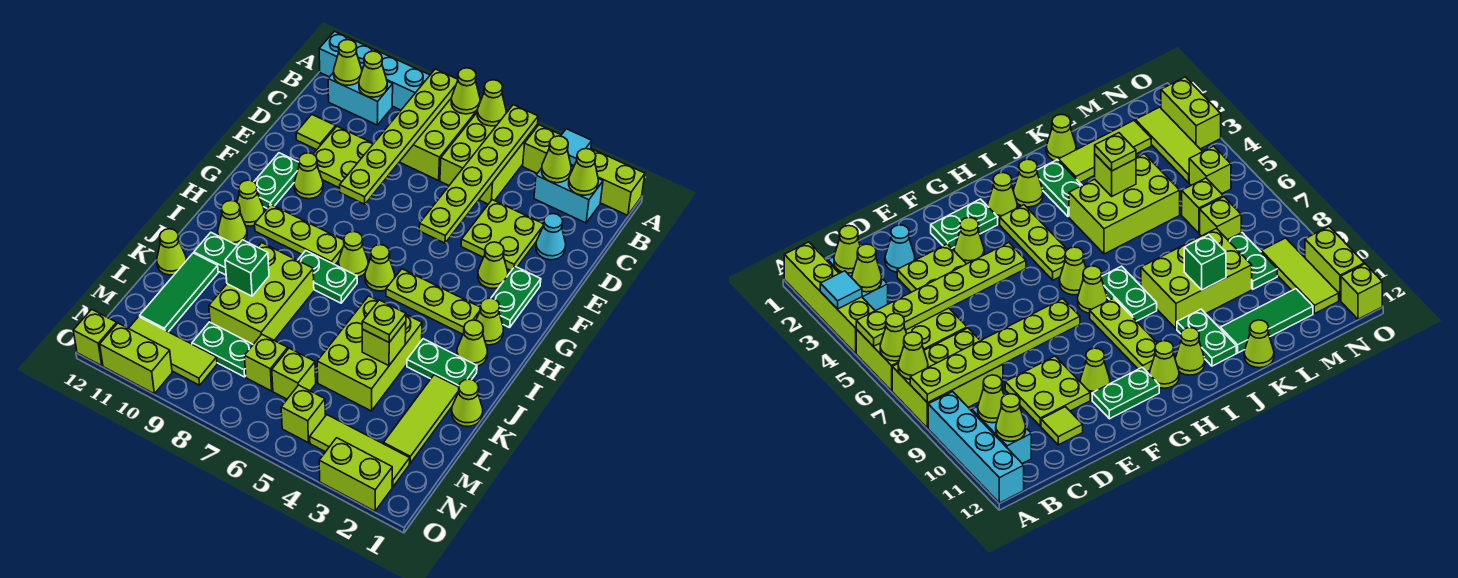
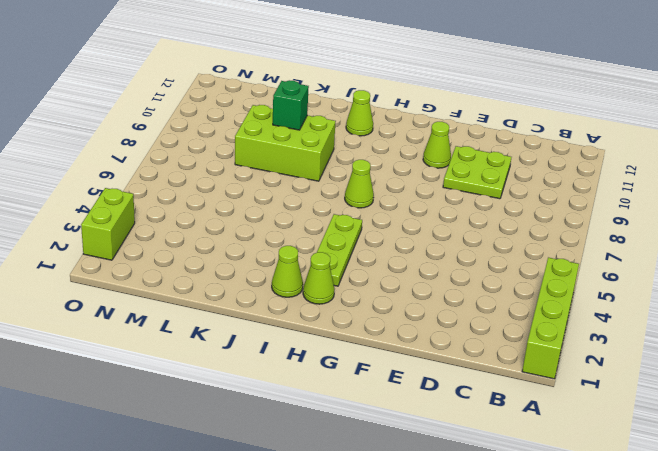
none -> lime brick A5:C6 level 1
none -> lime brick A7:C8 level 1
none -> cyan brick A9:A12 level 1
none -> cyan brick B2:B3 level 1

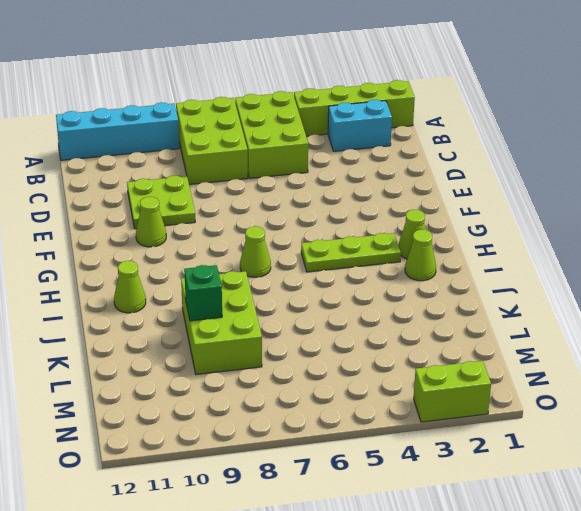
none -> cyan brick B10:B11 level 1
none -> cyan cone D2 level 1
none -> lime plate D3:E4 level 1
none -> lime tile D11 level 1

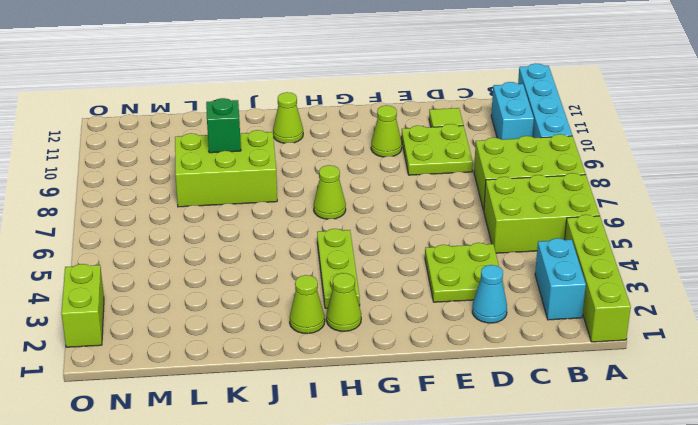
none -> green plate F2:G2 level 1
none -> lime cone F3 level 1
none -> green plate F11:G11 level 1
none -> lime cone H6 level 1

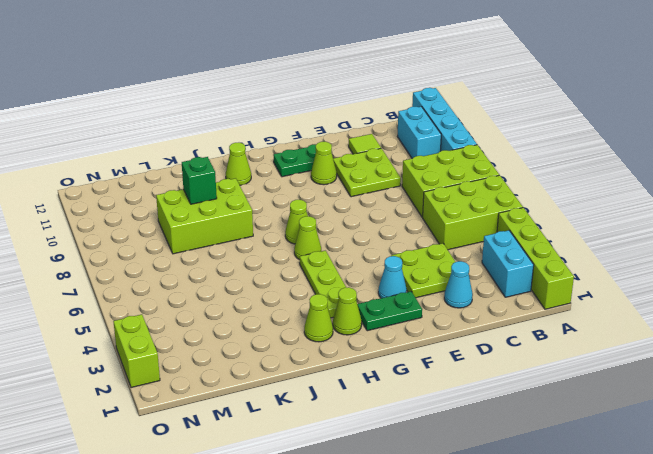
cyan cone F3 level 1 -> lime cone F3 level 1
none -> lime plate H8:H10 level 1
none -> lime cone H11 level 1
none -> green plate I7:I8 level 1
none -> green plate J2:J3 level 1

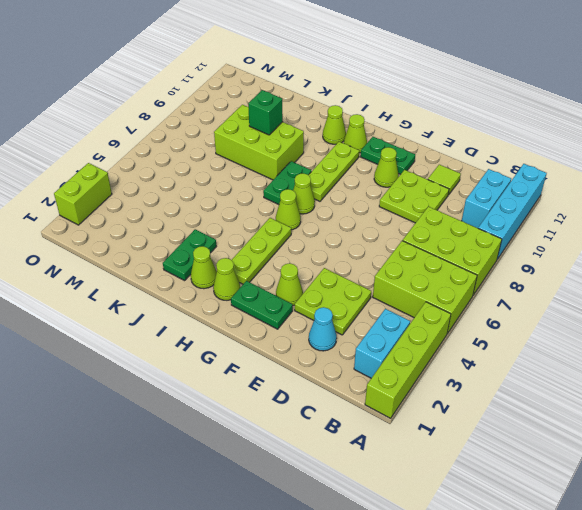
none -> lime brick J4:L5 level 1
none -> green plate J10:J11 level 1
none -> lime cone K1 level 1
none -> lime tile K2:M2 level 1

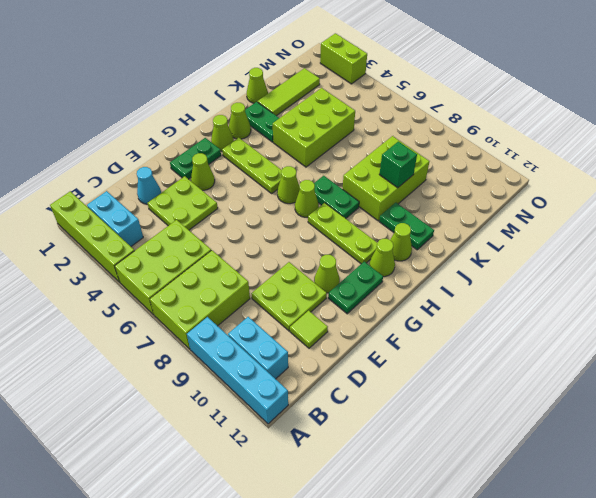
none -> green tile K11:M11 level 1
none -> lime cone K12 level 1
none -> lime brick M6 level 1
none -> lime brick M7 level 1

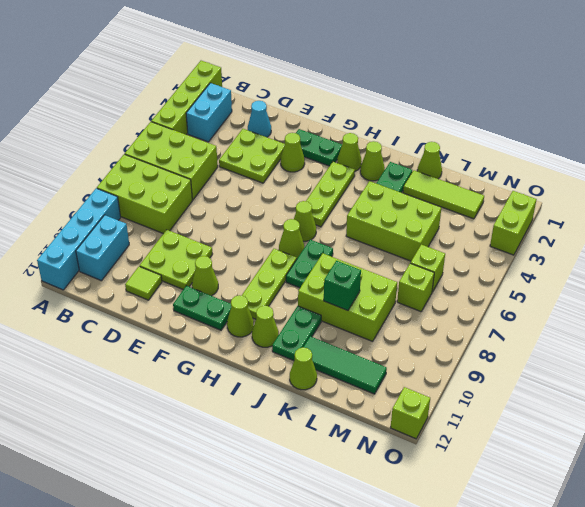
none -> green plate M8:M9 level 1
none -> lime tile N2:N4 level 1
none -> lime brick N5 level 1
none -> lime tile N9:N11 level 1

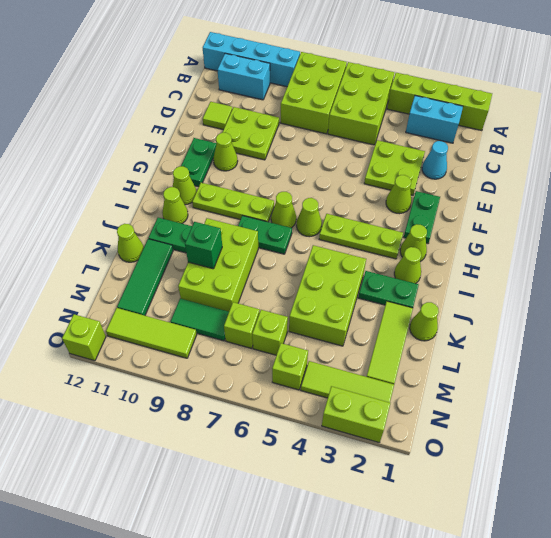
green tile M8:M9 level 1 -> green plate M8:M9 level 1
none -> lime brick O10:O11 level 1
none -> cyan tile A3 level 2
none -> lime plate A5:F5 level 2
none -> lime cone A6 level 2

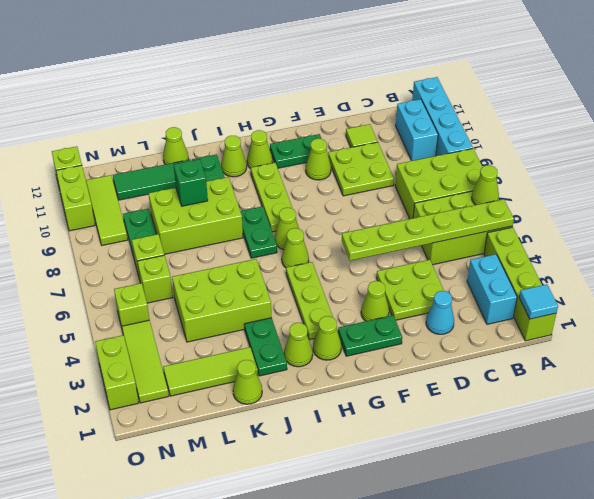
cyan tile A1 level 2 -> cyan tile A3 level 2
none -> lime cone A7 level 2
none -> lime plate A8:F8 level 2
none -> lime cone B2 level 2
none -> lime cone B3 level 2

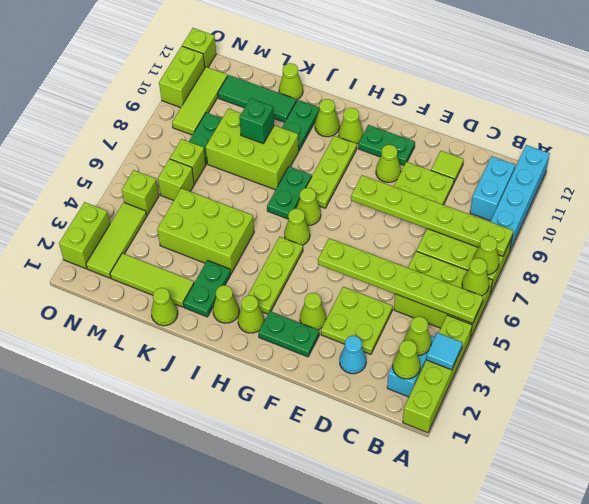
none -> lime cone B10 level 2
none -> lime cone B11 level 2
none -> lime brick K4 level 2
none -> lime plate K4 level 3

